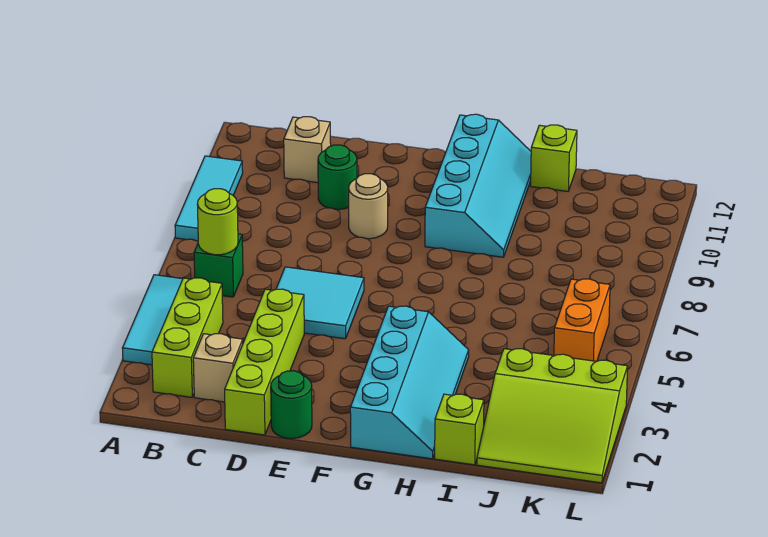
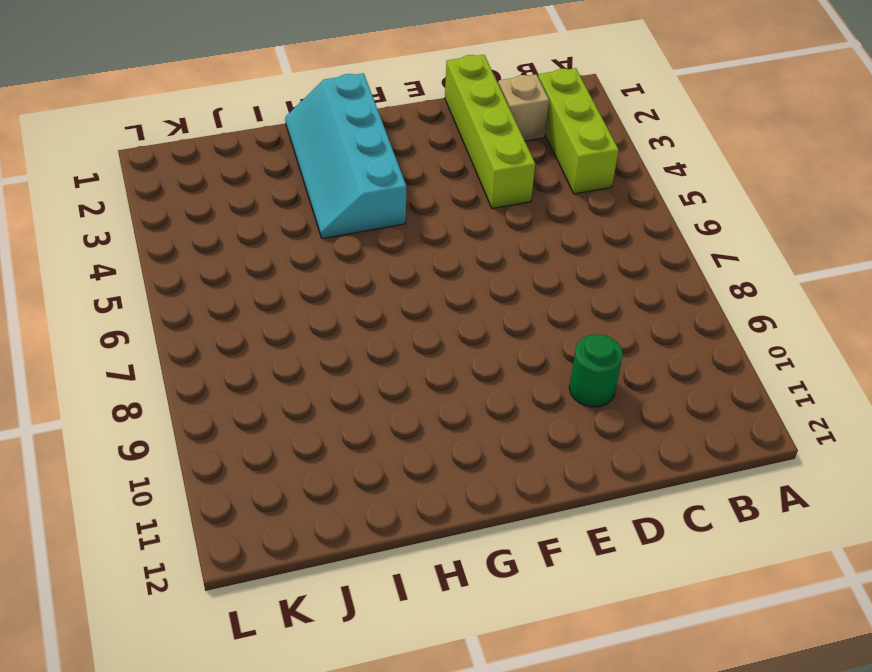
none -> cyan tile A3:A5 level 1
none -> cyan tile A8:A10 level 1
none -> green brick B6 level 1

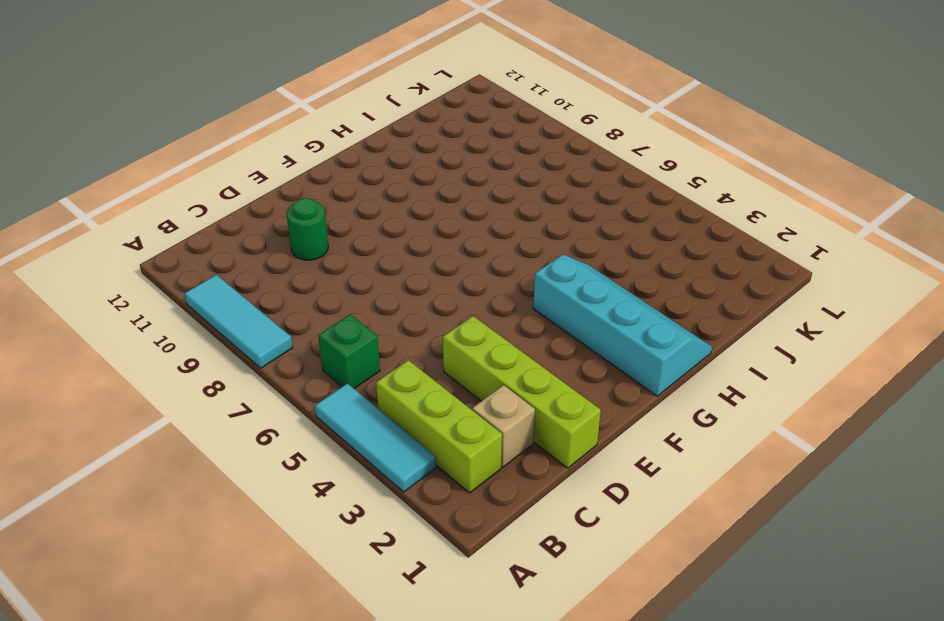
none -> tan brick C11 level 1
none -> cyan tile D5:E6 level 1
none -> green round brick E1 level 1

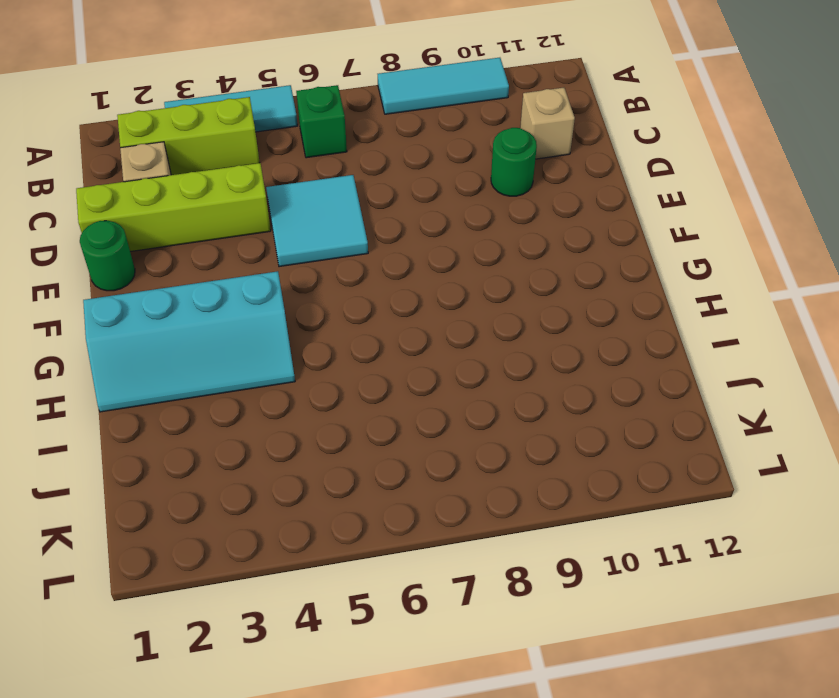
none -> tan round brick E9 level 1
none -> cyan slope G9:H12 level 1 top G
none -> lime brick I1 level 1

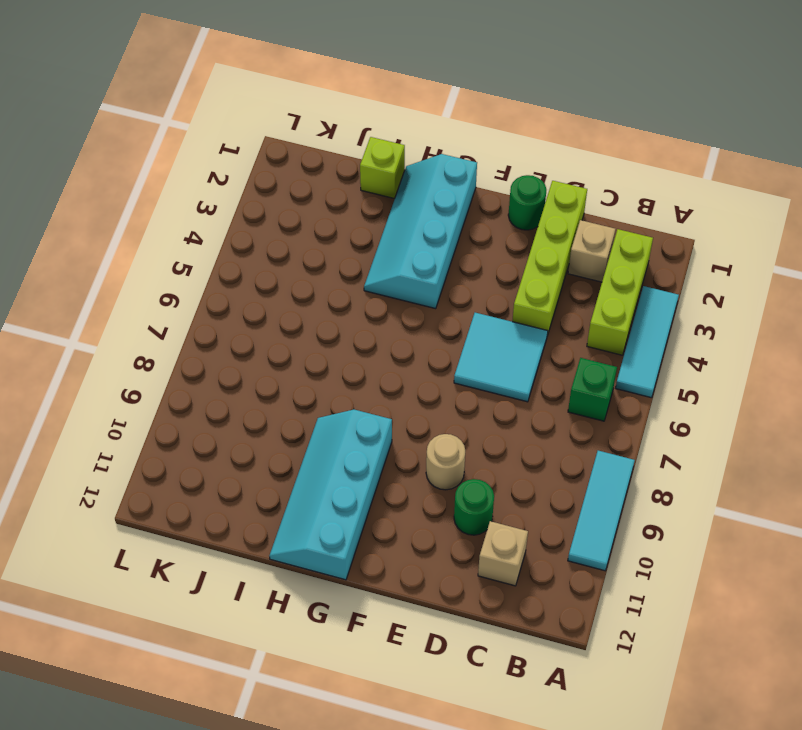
none -> lime brick I12 level 1
none -> lime slope J1:L3 level 1 top 3
none -> orange brick K5:K6 level 1

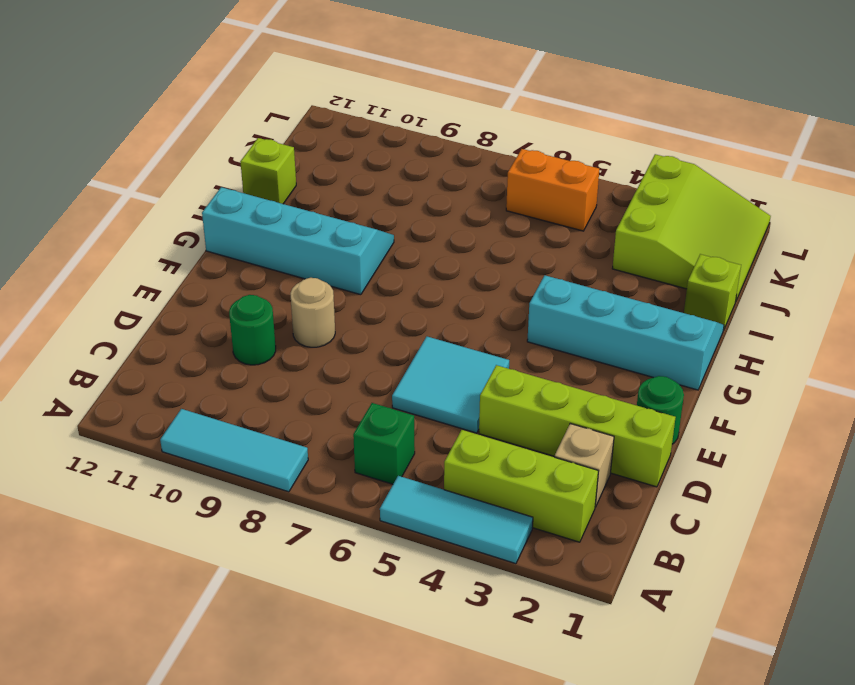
none -> tan brick C11 level 1
none -> lime round brick B6 level 2

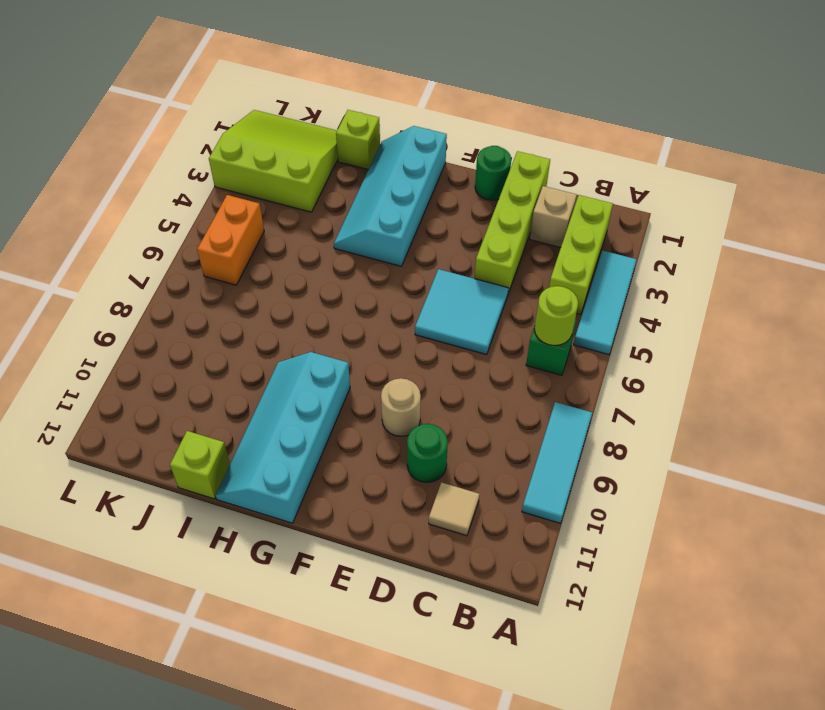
tan tile C11 level 1 -> tan brick C11 level 1

